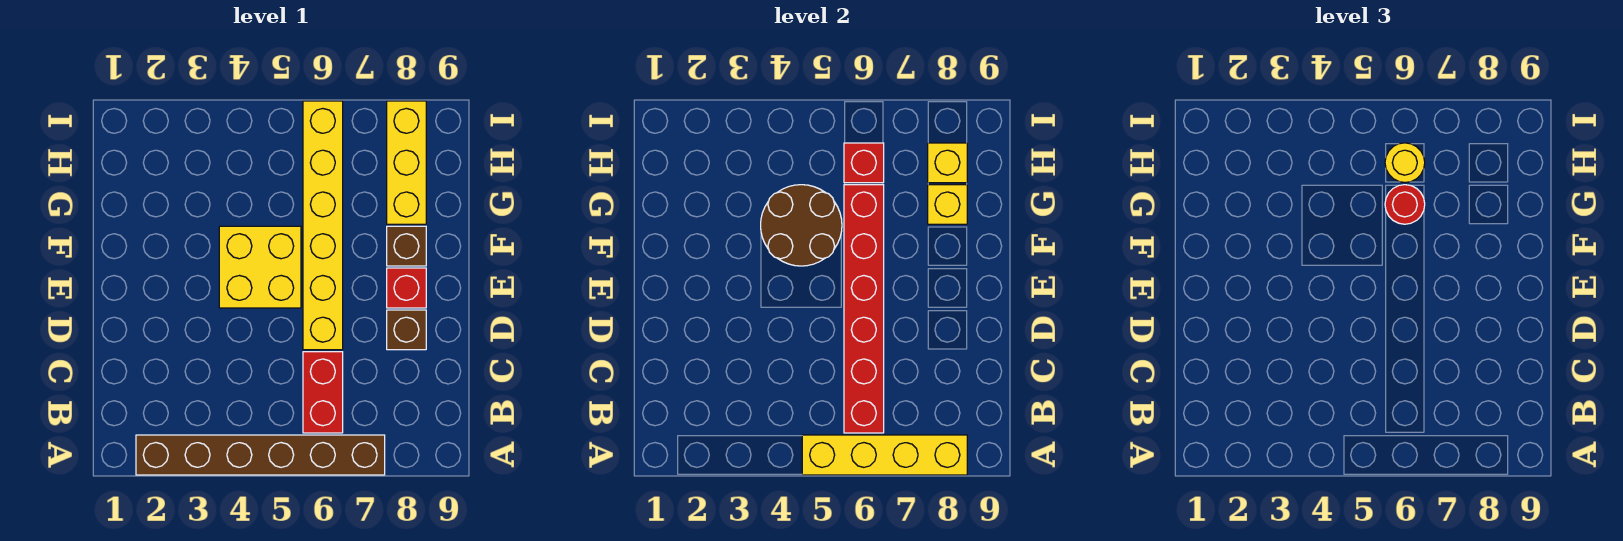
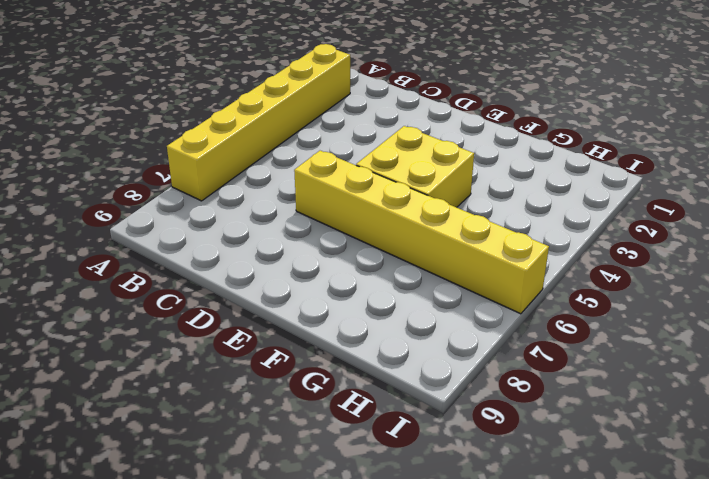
yellow brick A2:A7 level 1 -> brown brick A2:A7 level 1
none -> red brick B6:C6 level 1
none -> brown brick D8 level 1
none -> red brick E8 level 1

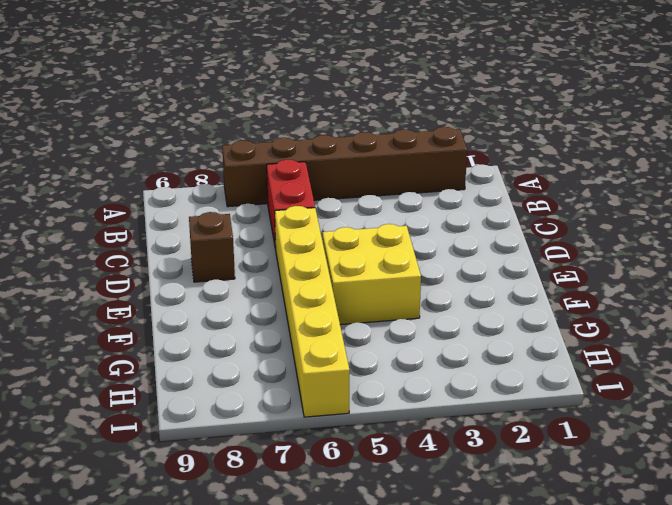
none -> red brick E8 level 1
none -> brown brick F8 level 1
none -> yellow brick G8:I8 level 1

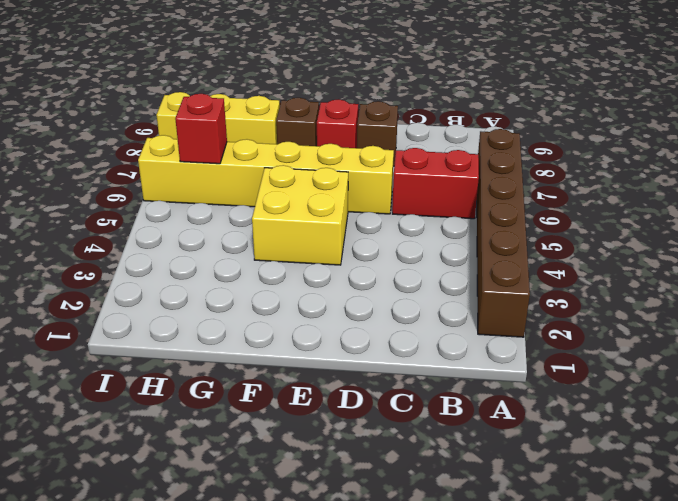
none -> yellow brick A5:A8 level 2
none -> red brick B6:G6 level 2
none -> brown round brick F4:G5 level 2

